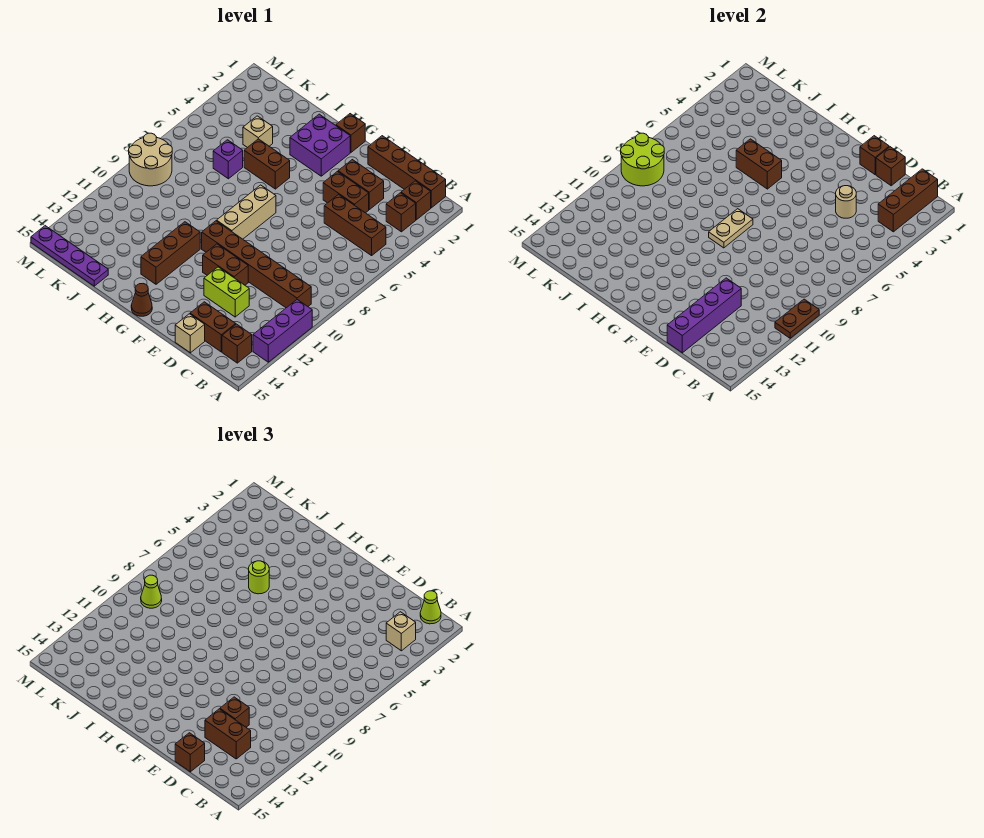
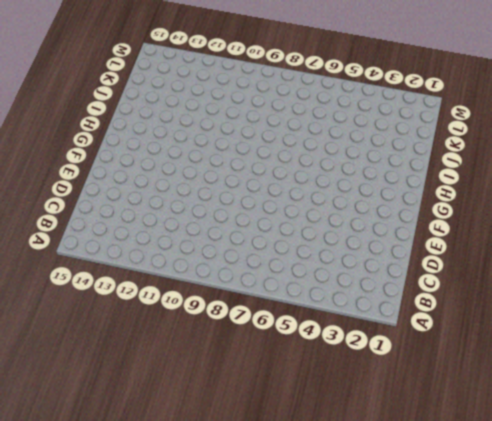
none -> purple brick A11:A13 level 1
none -> brown brick B1:E1 level 1
none -> brown brick B2 level 1
none -> brown brick B3 level 1

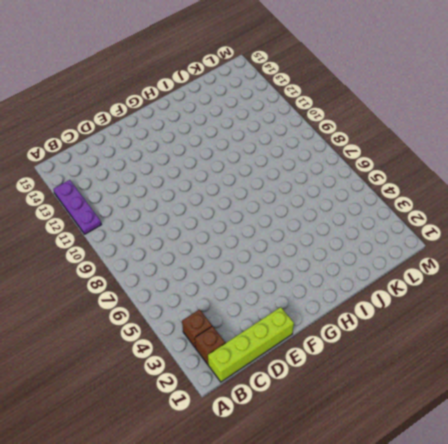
purple plate A11:A13 level 1 -> purple brick A11:A13 level 1
lime brick B1:E1 level 1 -> brown brick B1:E1 level 1
none -> brown brick B5:D5 level 1
none -> brown brick B10:G10 level 1
none -> brown brick B14 level 1
none -> brown brick C14:D14 level 1

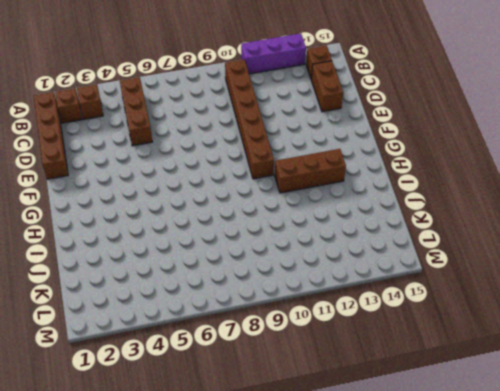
none -> brown brick D3:E3 level 1
none -> brown brick D4:E4 level 1
none -> lime brick D12:E12 level 1
none -> tan brick D15 level 1

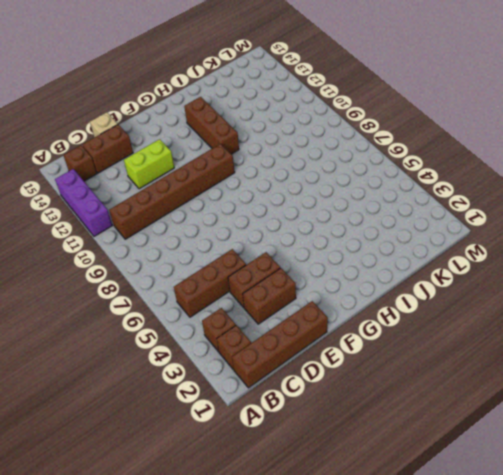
none -> brown brick E11:F11 level 1
none -> brown brick G1 level 1
none -> purple brick G2:H3 level 1
none -> tan brick G7:G9 level 1

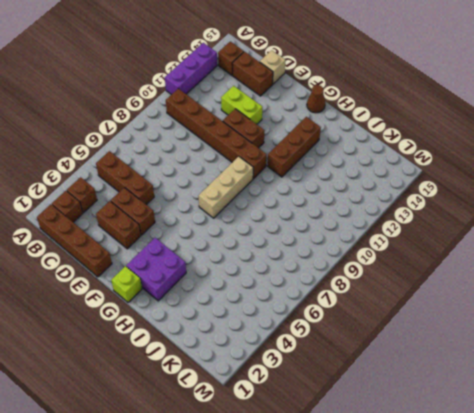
lime brick G1 level 1 -> brown brick G1 level 1
none -> brown brick H5:I5 level 1
none -> tan brick J4 level 1
none -> purple brick J6 level 1
none -> purple plate J15:M15 level 1

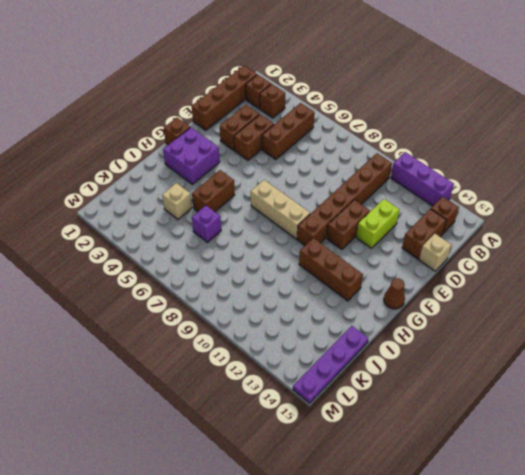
none -> tan round brick L8:M9 level 1
none -> brown plate A10:A11 level 2
none -> brown brick B1:B3 level 2
none -> brown brick D1 level 2

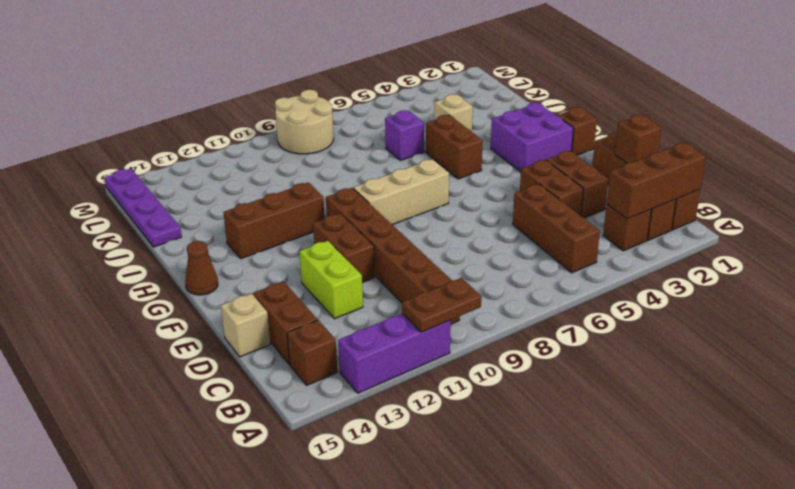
none -> tan round brick D4 level 2
none -> purple brick D12:D15 level 2
none -> brown brick E1 level 2
none -> tan plate G8:G9 level 2

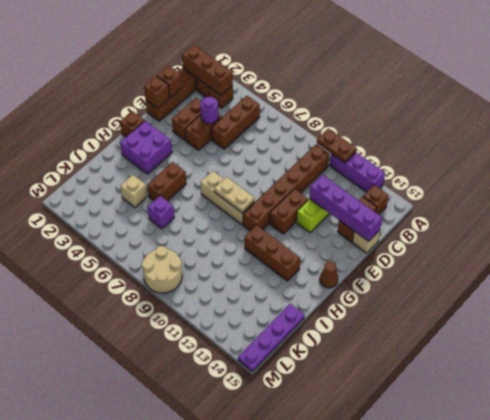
purple round brick D4 level 2 -> tan round brick D4 level 2
none -> brown brick H5:I5 level 2
none -> lime round brick L8:M9 level 2
none -> lime cone B1 level 3
none -> tan brick B3 level 3

